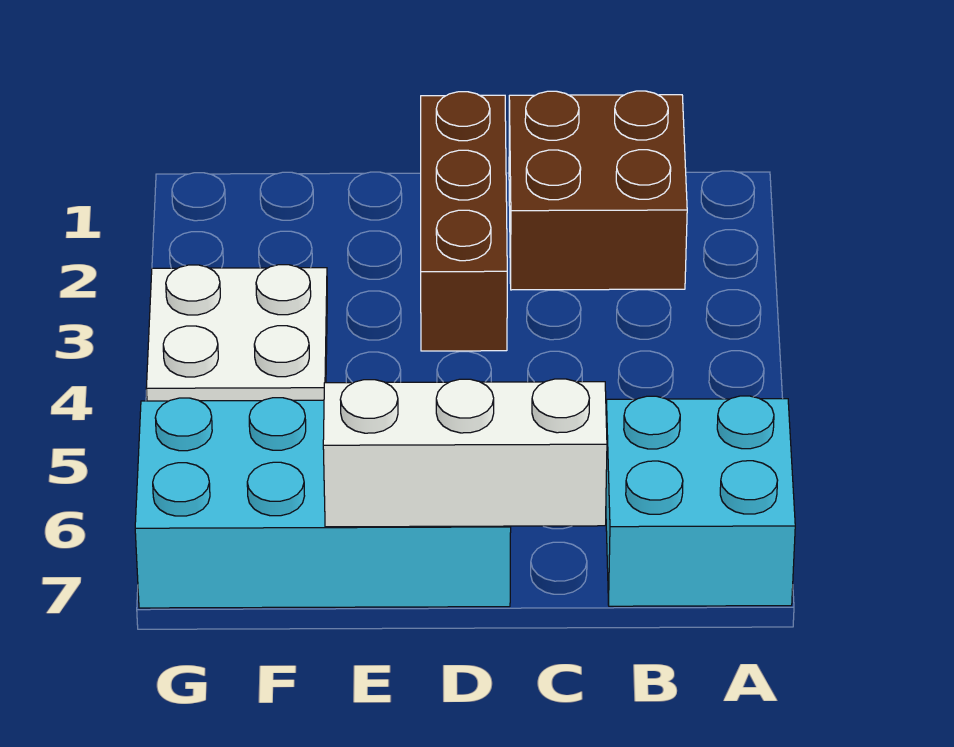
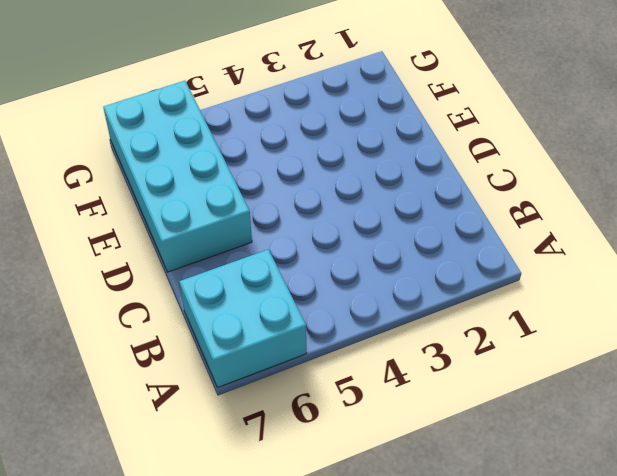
none -> brown brick B1:C2 level 1
none -> brown brick D1:D3 level 1

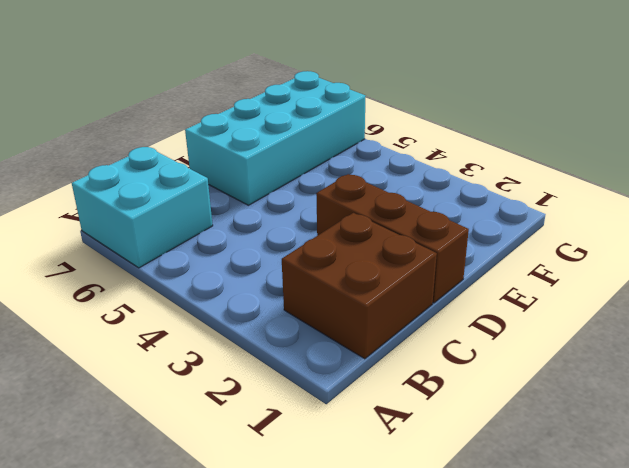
none -> white plate F3:G4 level 1
none -> white brick C7:E7 level 2

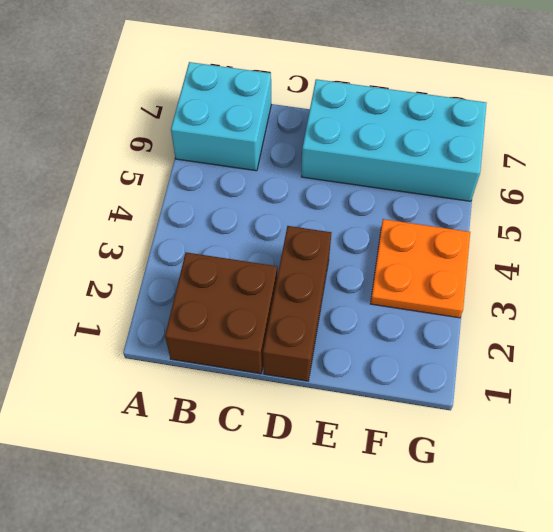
orange plate F3:G4 level 1 -> white plate F3:G4 level 1
none -> white brick C7:E7 level 2

